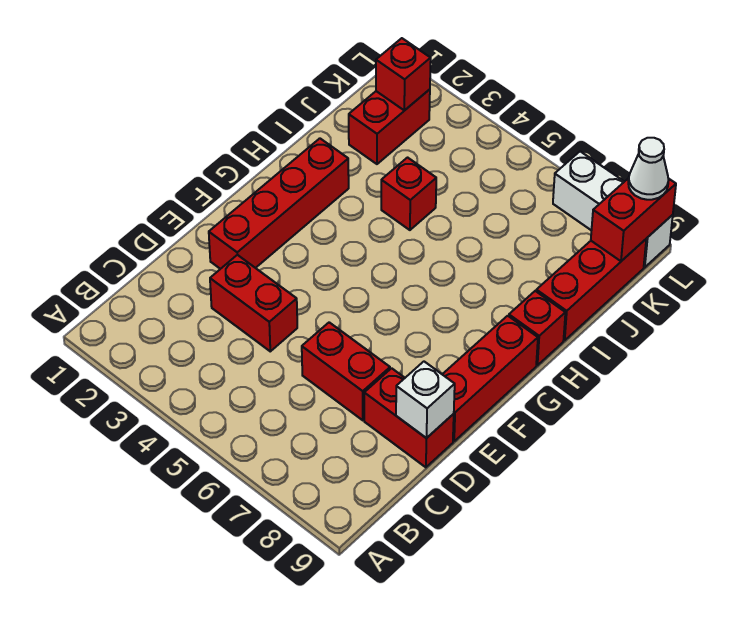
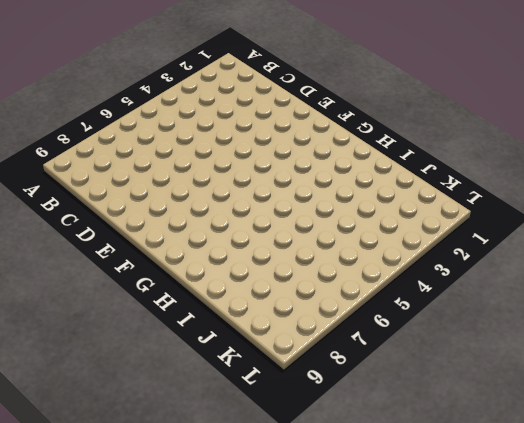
none -> red brick D3:D4 level 1
none -> red brick D6:D7 level 1
none -> red brick D8:D9 level 1

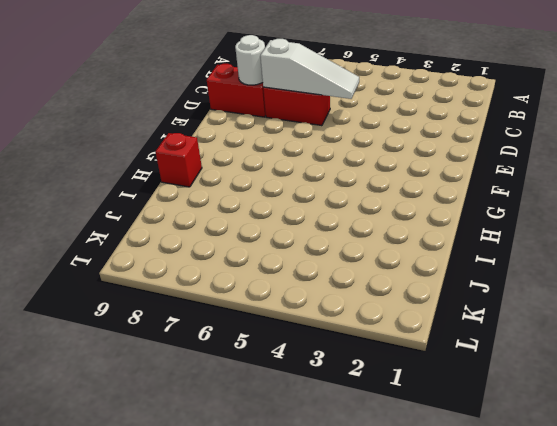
white slope D5:D7 level 2 top 7 -> none
white round brick D8 level 2 -> none
none -> red brick D3:D4 level 1
none -> red brick E2:H2 level 1
none -> red brick E9:G9 level 1

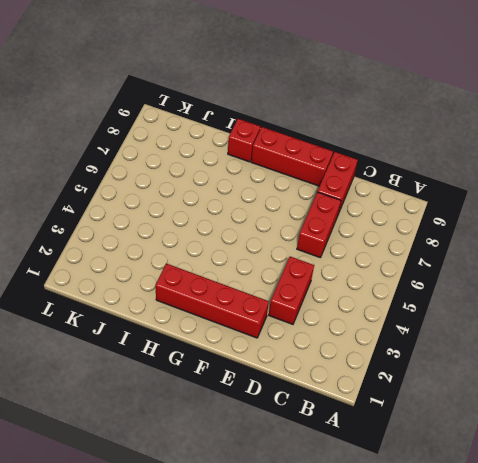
none -> red brick I4 level 1
none -> red brick I9:K9 level 1
none -> red brick J2:K2 level 1

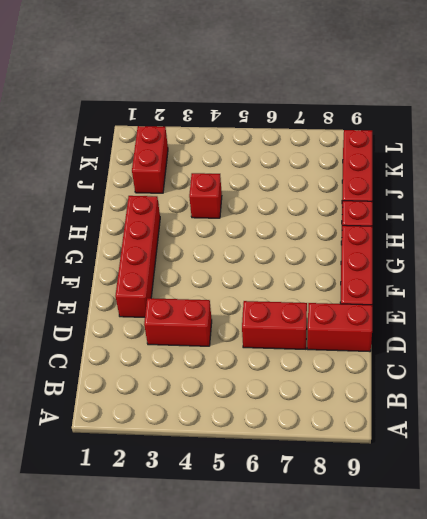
none -> white brick L7:L9 level 1
none -> white brick D9 level 2
none -> red brick K2 level 2

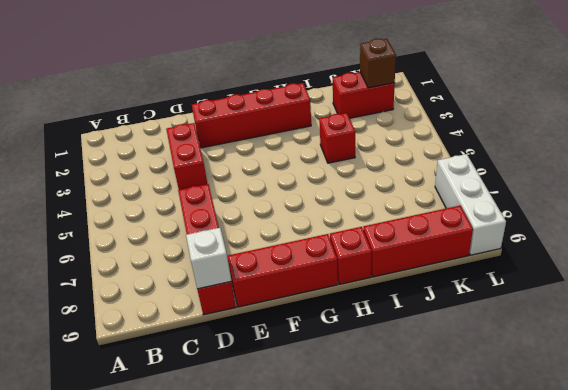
brown brick K2 level 2 -> red brick K2 level 2
none -> red brick K9:L9 level 2
none -> white cone L9 level 3

